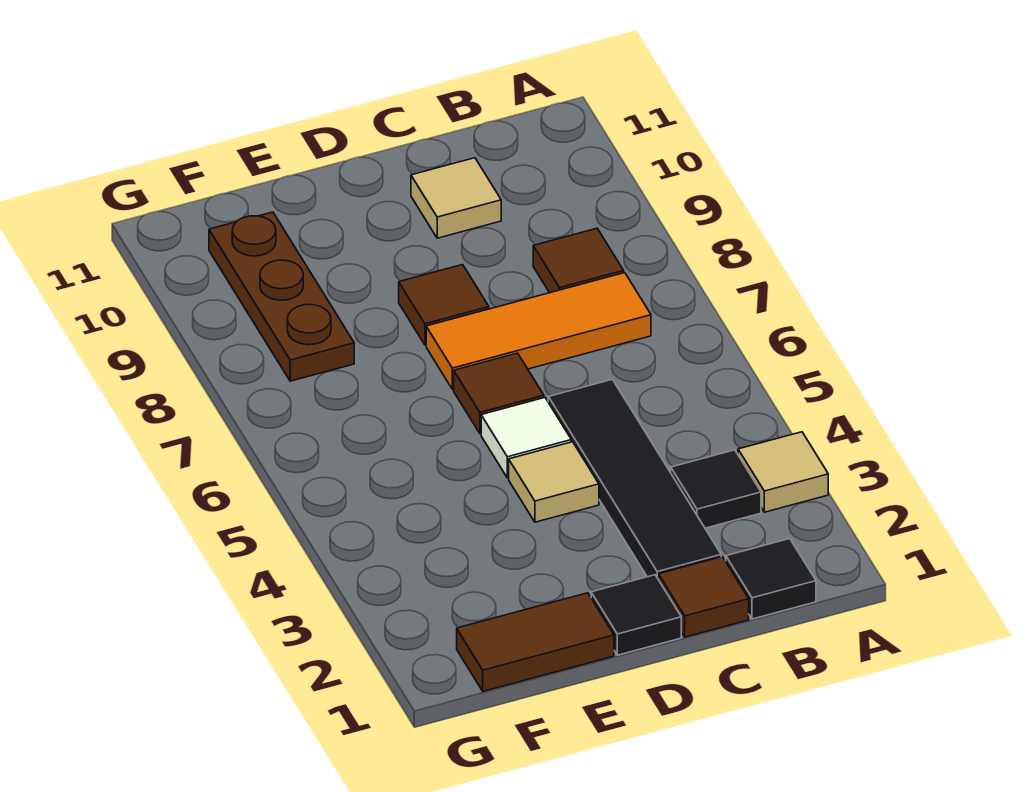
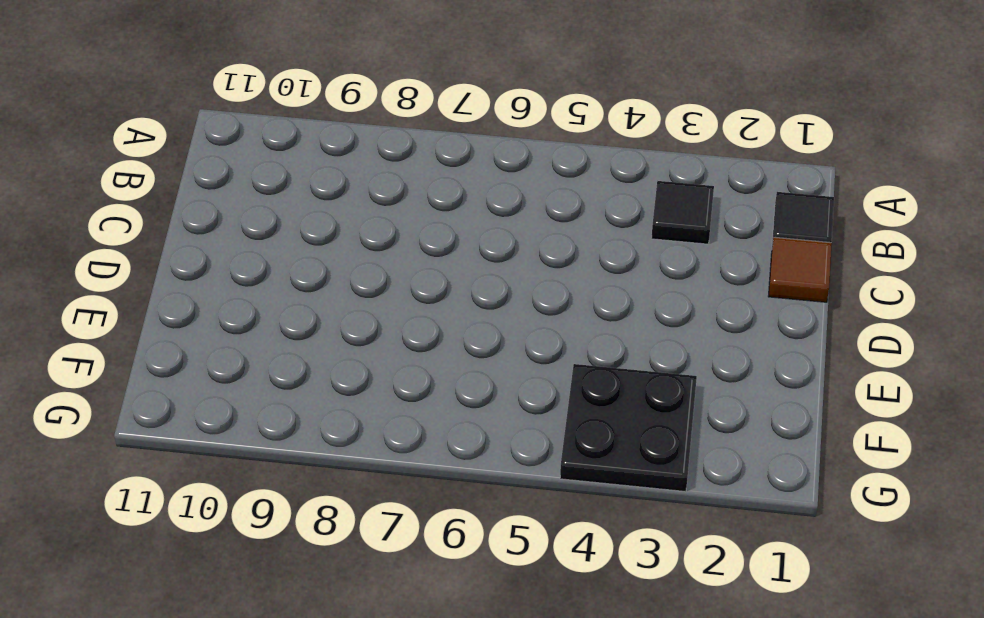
black plate F3:G4 level 1 -> none
none -> tan tile A3 level 1
none -> orange tile B7:D7 level 1
none -> brown tile B8 level 1

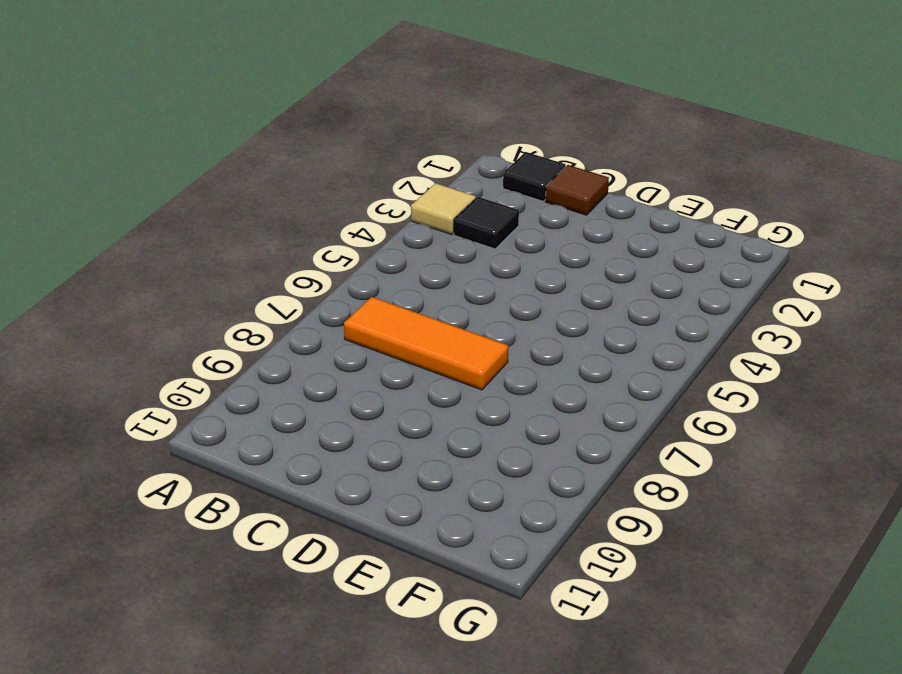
none -> brown tile B8 level 1
none -> black tile C2:C5 level 1
none -> tan tile C10 level 1

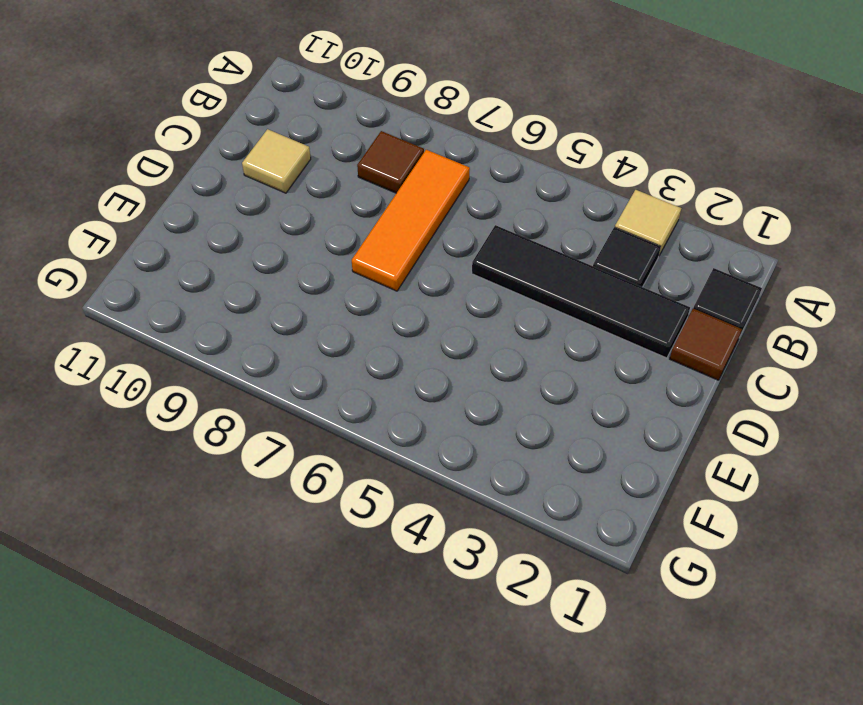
none -> black tile D1 level 1
none -> tan tile D4 level 1
none -> white tile D5 level 1

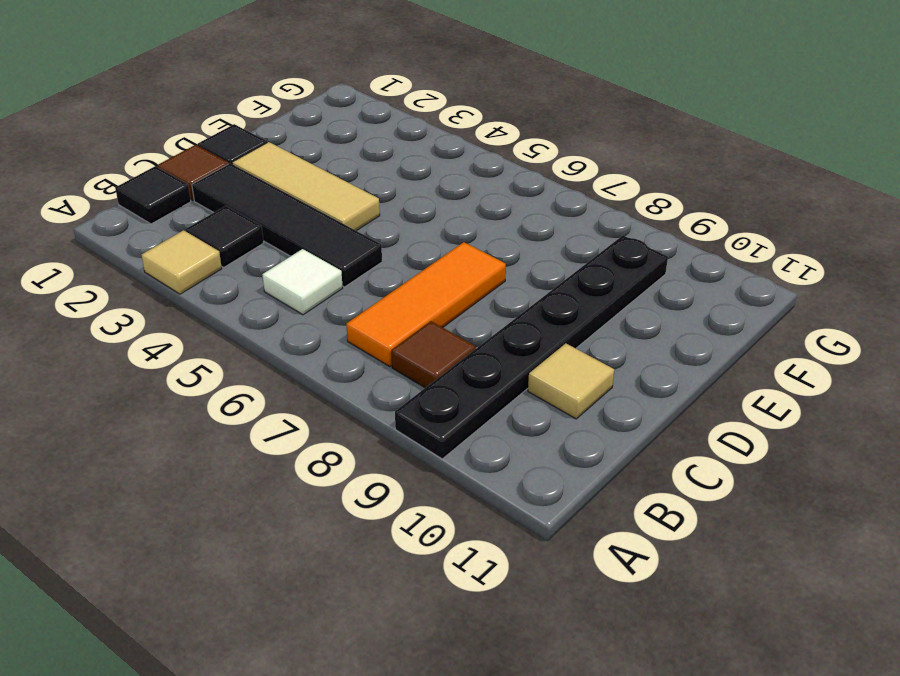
black plate A9:F9 level 1 -> brown plate F8:F10 level 1
white tile B5 level 1 -> white tile D5 level 1
tan tile D2:D4 level 1 -> tan tile D4 level 1
none -> brown tile D6 level 1
none -> brown tile D8 level 1
none -> brown tile E1:F1 level 1

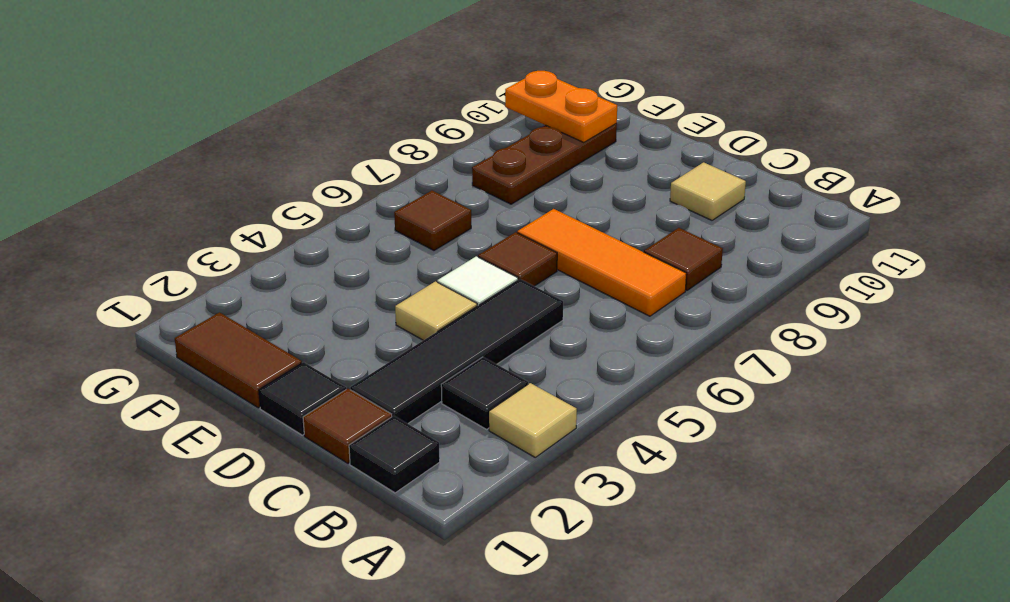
brown tile F6 level 1 -> brown tile D8 level 1
orange plate F10:G10 level 2 -> none

